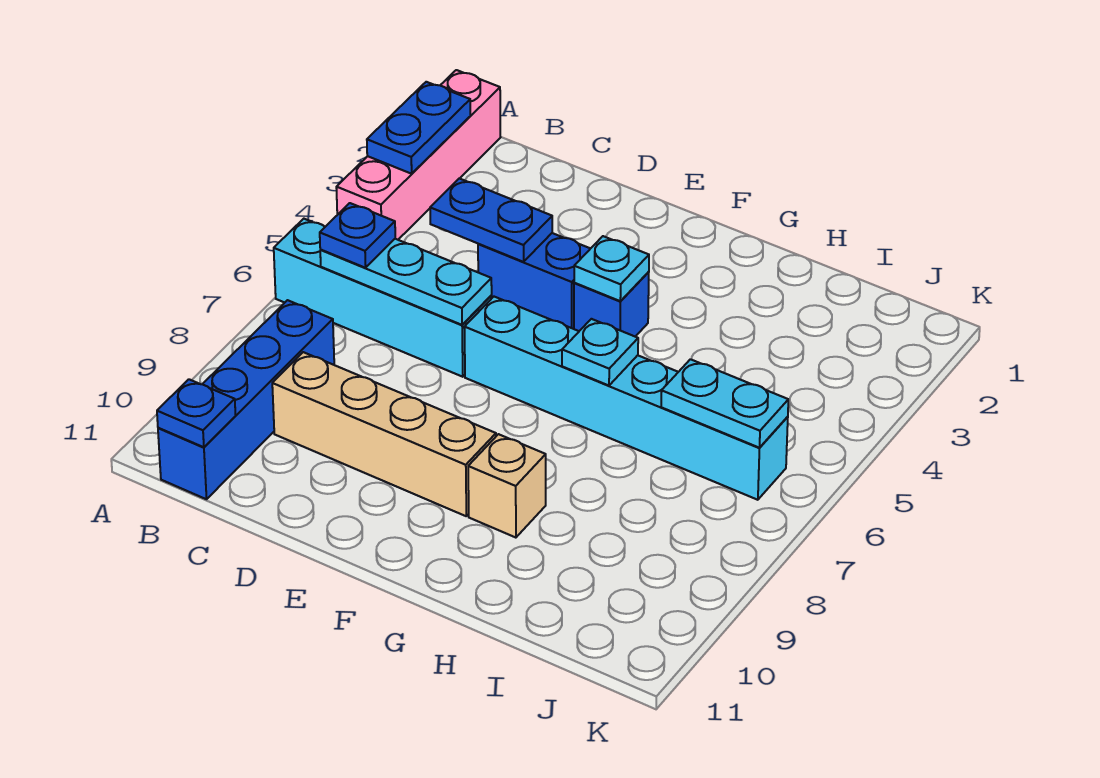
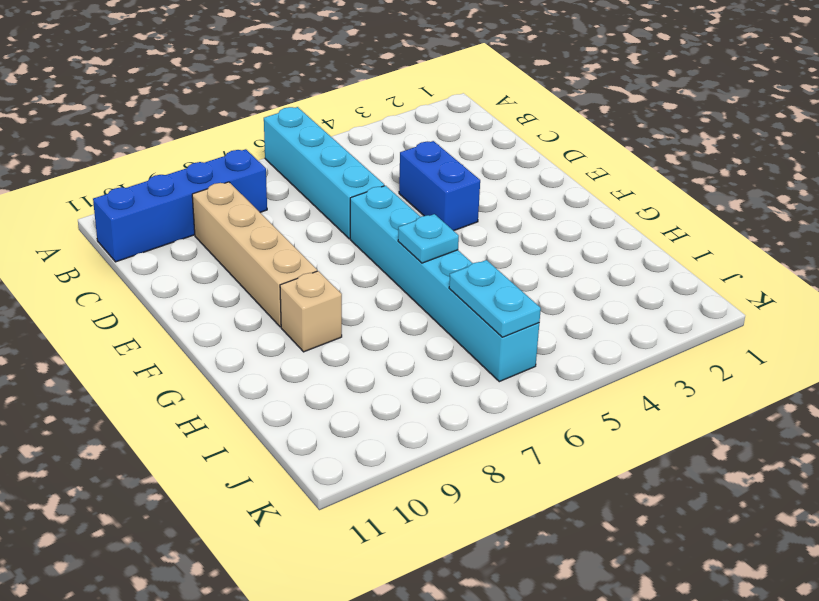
none -> pink brick A1:A4 level 1
none -> blue brick F4 level 1
none -> blue plate A2:A3 level 2

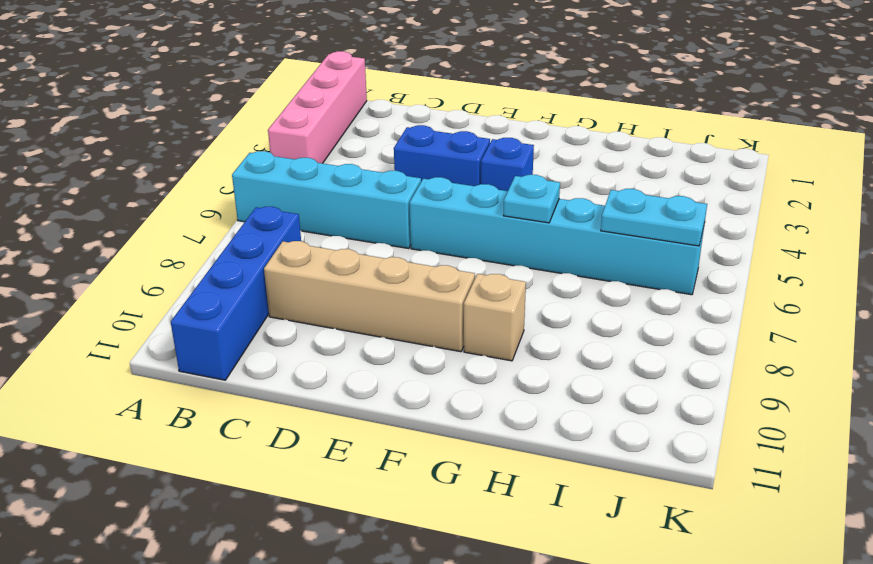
none -> blue plate A2:A3 level 2
none -> cyan plate B6:D6 level 2
none -> blue plate B11 level 2

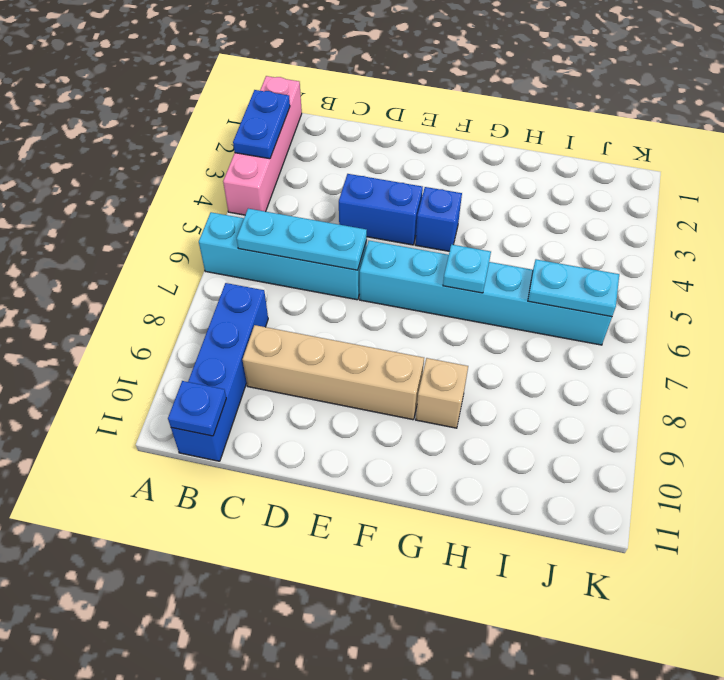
none -> blue plate C4:D4 level 2
none -> cyan plate F4 level 2
none -> blue plate B6 level 3

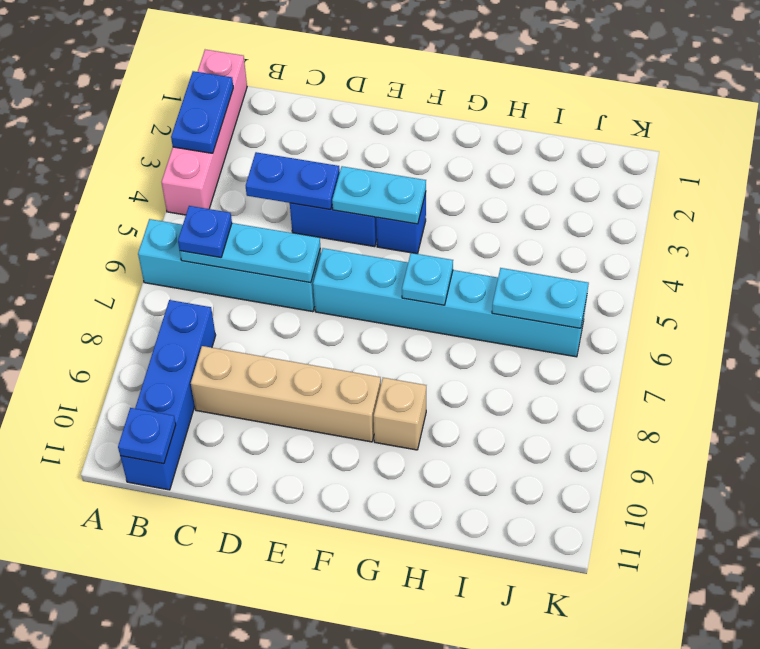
cyan plate E4:F4 level 2 -> cyan plate F4 level 2

